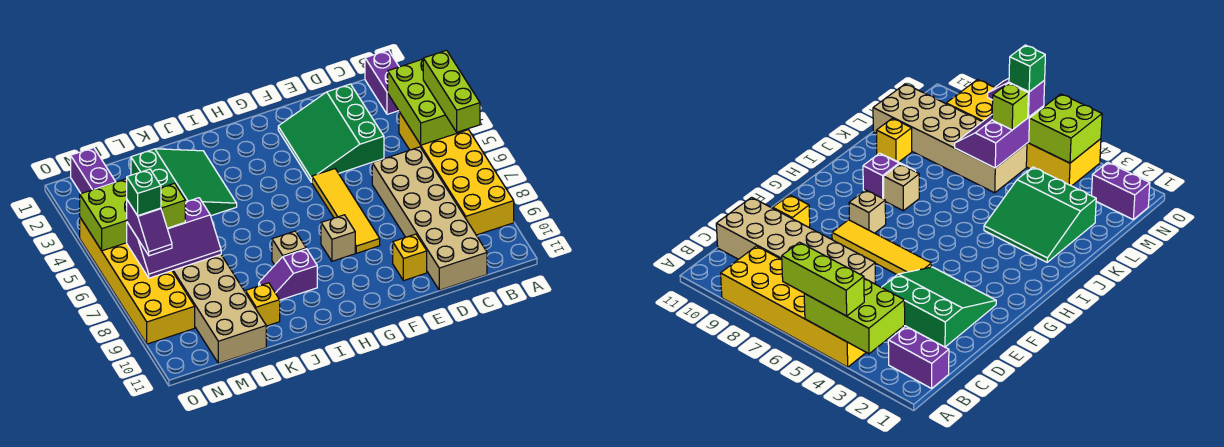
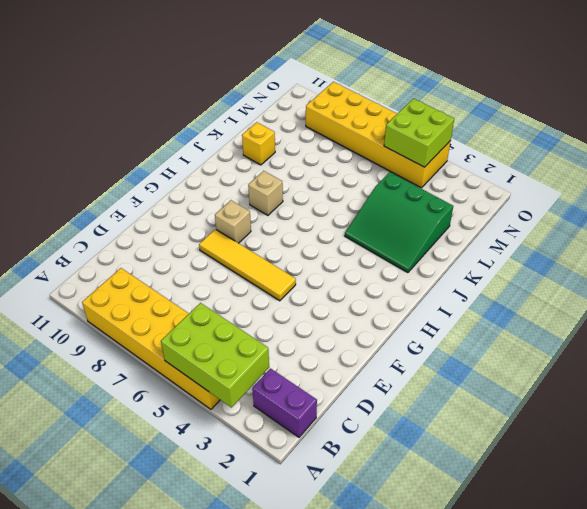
none -> tan brick C6:D11 level 1
none -> green slope D2:F4 level 1 top D
none -> yellow brick E10 level 1

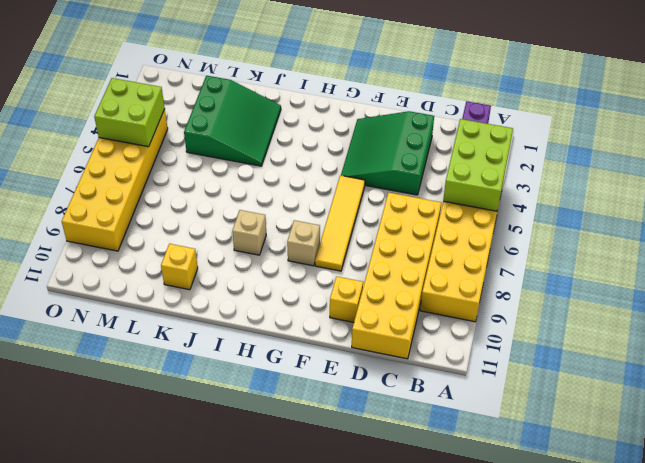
yellow brick C6:D11 level 1 -> tan brick C6:D11 level 1
none -> purple slope I9:J9 level 1 top I
none -> tan brick L6:M11 level 1
none -> purple brick N1:N2 level 1

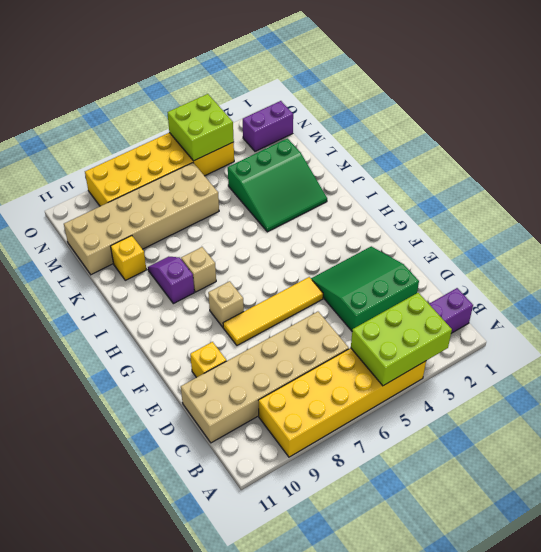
none -> purple slope L6:N7 level 2 top 6
none -> lime brick A4:A6 level 3
none -> lime brick M6 level 3

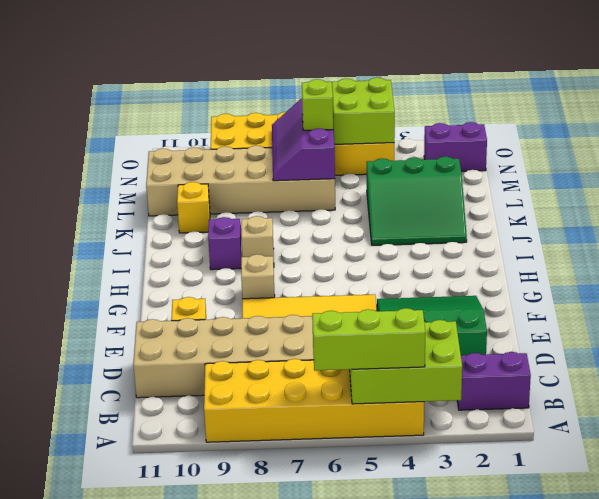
none -> purple slope N6:N7 level 3 top 6
none -> green brick N6 level 4

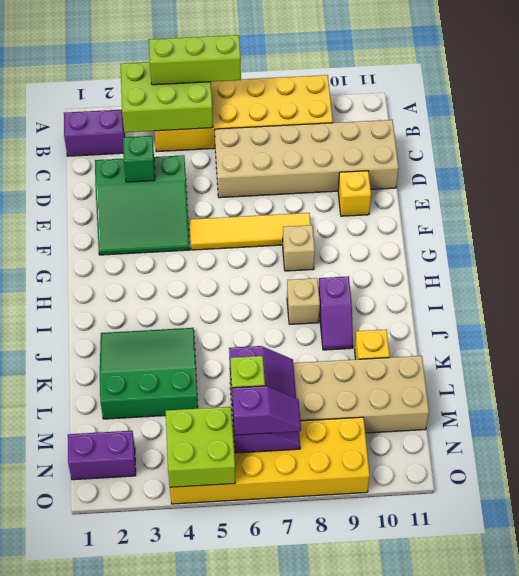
green brick D3 level 2 -> green brick N6 level 4

